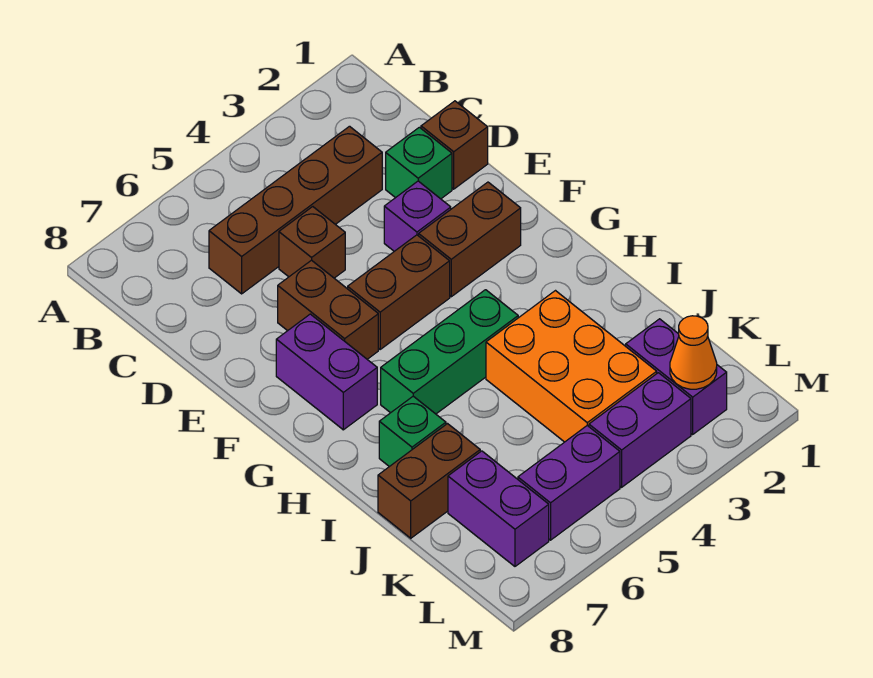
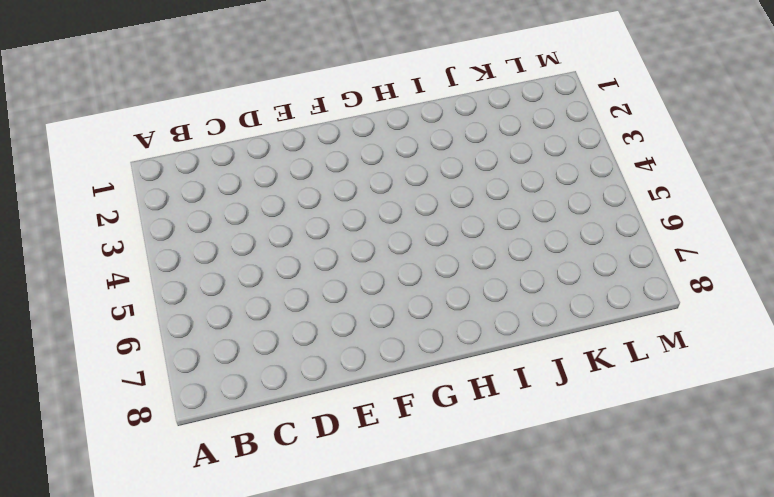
none -> brown brick C3:C6 level 1
none -> brown brick D1 level 1
none -> green brick D2 level 1

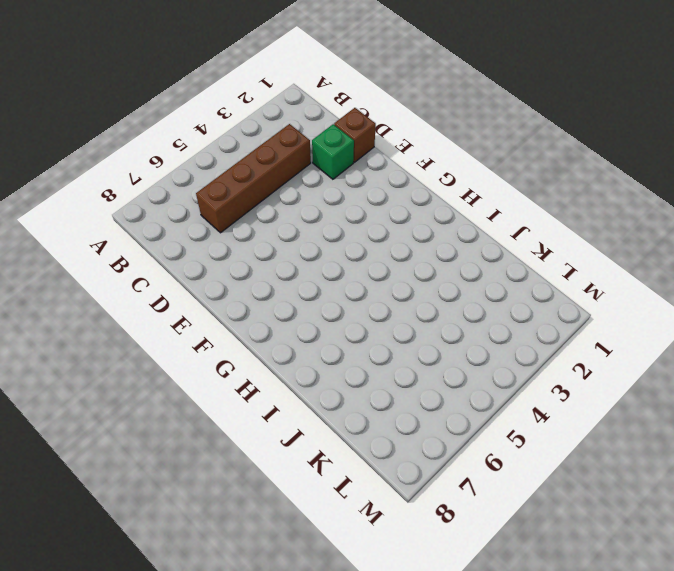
none -> brown brick D5 level 1
none -> purple brick E3 level 1
none -> brown brick E6:F6 level 1

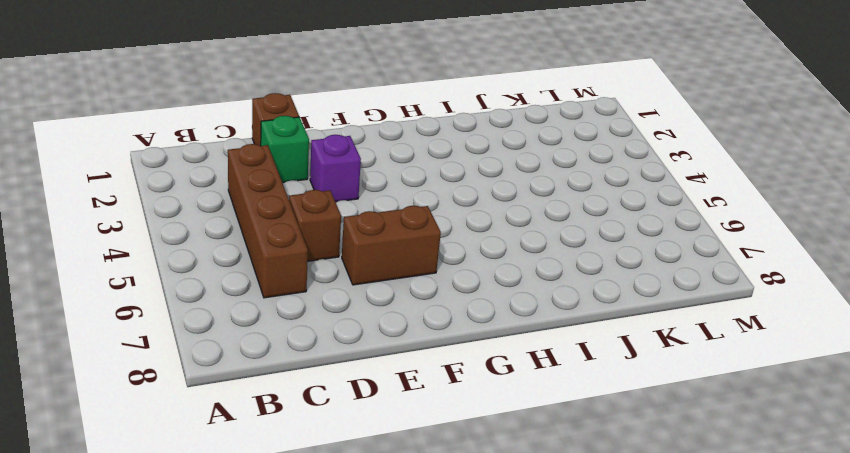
none -> brown brick F2:F3 level 1
none -> brown brick F4:F5 level 1
none -> purple brick F7:G7 level 1

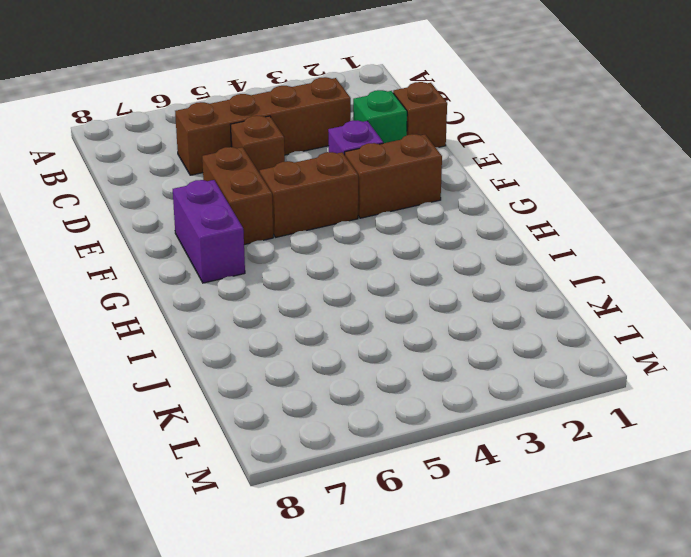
none -> green brick H4:H6 level 1
none -> orange brick I3:K4 level 1
none -> green brick I7 level 1

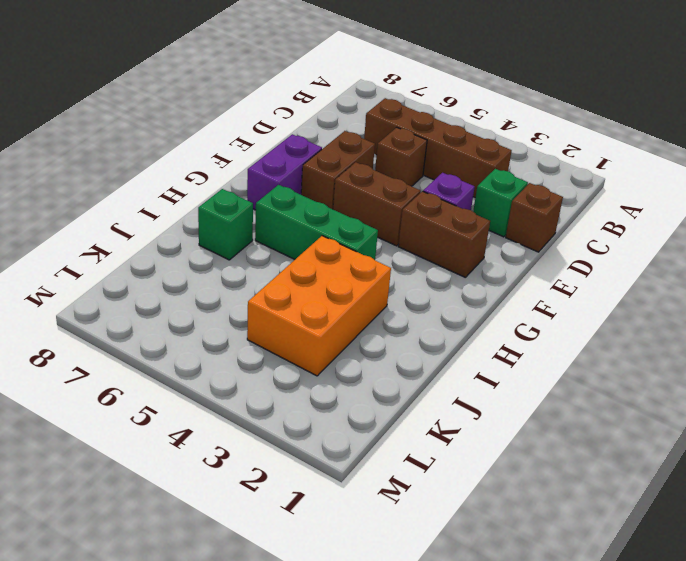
none -> brown brick J7:J8 level 1
none -> purple brick K2:L2 level 1
none -> purple brick K7:L7 level 1

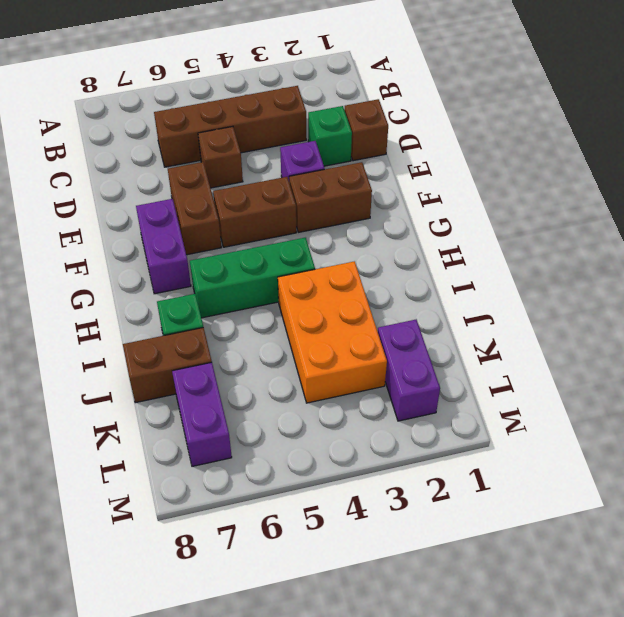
none -> purple brick L3:L4 level 1
none -> purple brick L5:L6 level 1
none -> orange cone L2 level 2

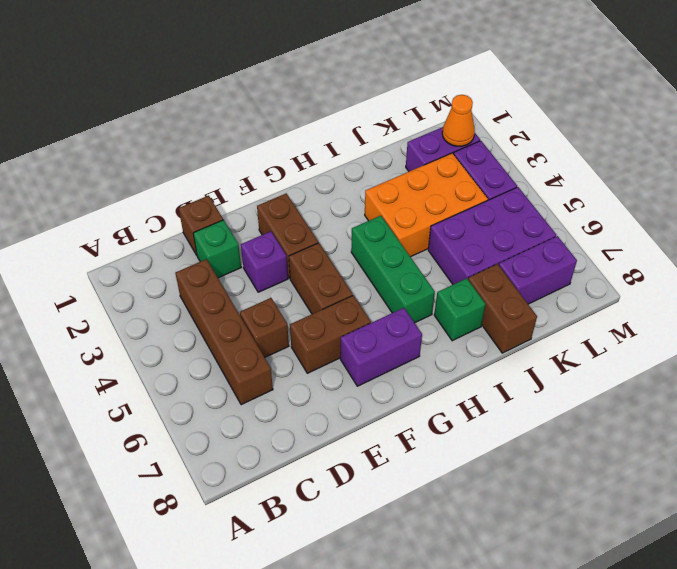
purple brick J5:L6 level 1 -> purple brick L5:L6 level 1

